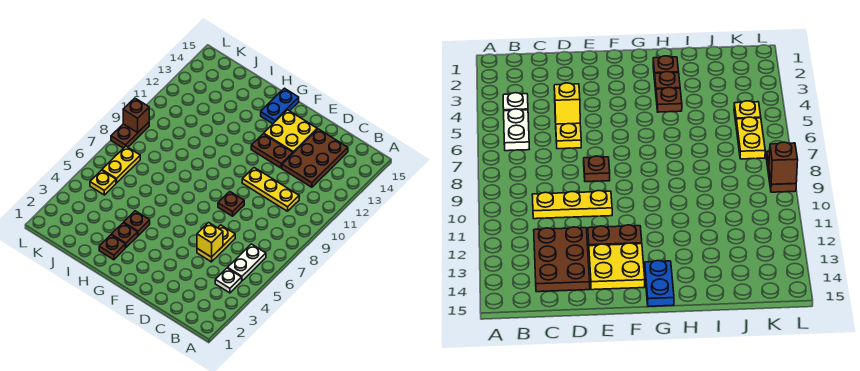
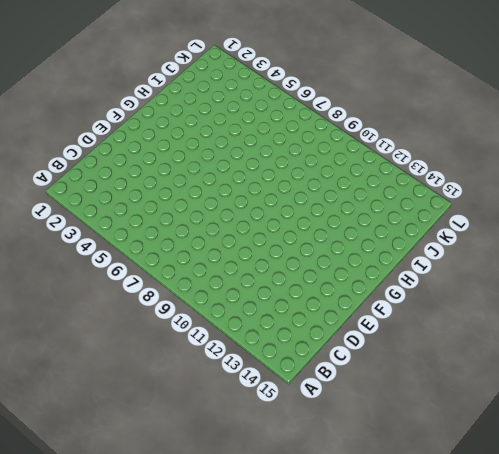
none -> white plate B4 level 1
none -> white plate B5:B6 level 1
none -> yellow plate C10:E10 level 1

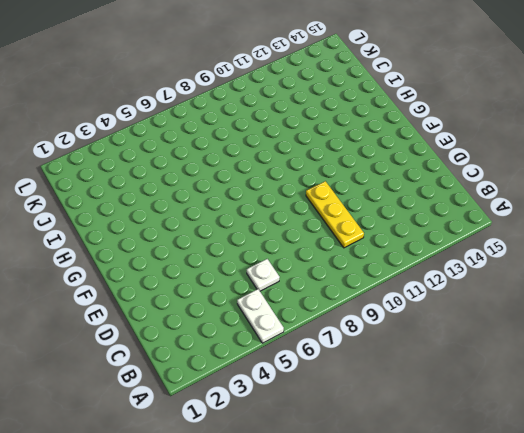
white plate A5:B5 level 1 -> white plate B5:B6 level 1
white plate C6 level 1 -> white plate B4 level 1
none -> brown plate C12:D14 level 1
none -> yellow plate D5:D6 level 1
none -> brown plate E8 level 1

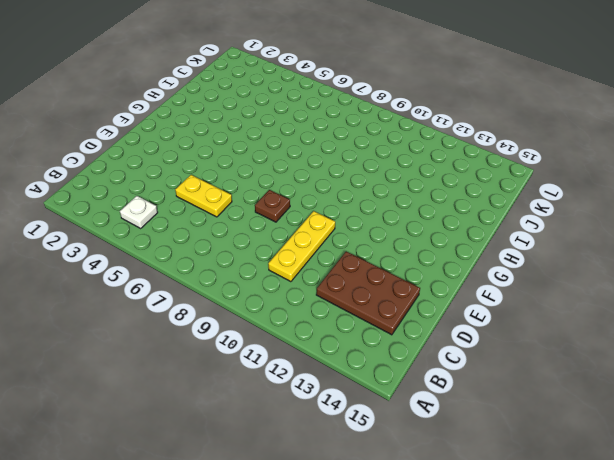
none -> white plate B5:B6 level 1
none -> brown plate E12:F12 level 1
none -> yellow plate E13:F14 level 1

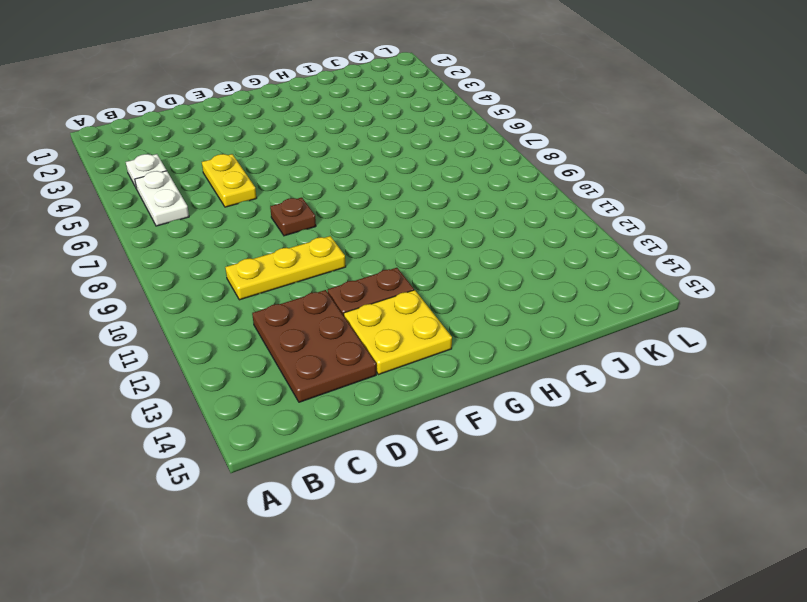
none -> blue plate G14:G15 level 1
none -> brown plate H2 level 1
none -> brown plate H3 level 1

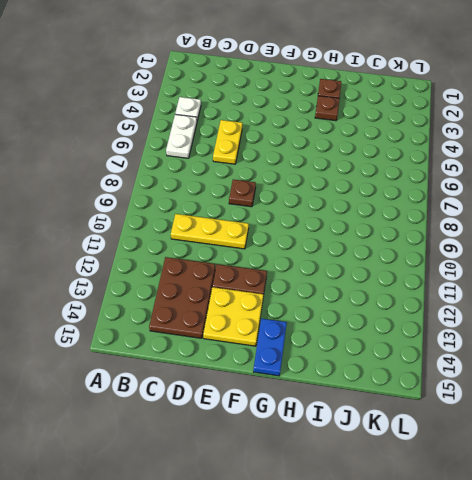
none -> brown plate H4 level 1
none -> yellow plate K5 level 1
none -> yellow plate K6:K7 level 1

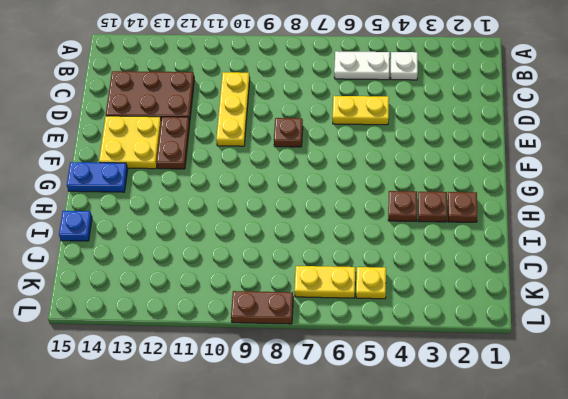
blue plate I15 level 1 -> none
none -> yellow brick D5 level 2
none -> brown brick L9 level 2

